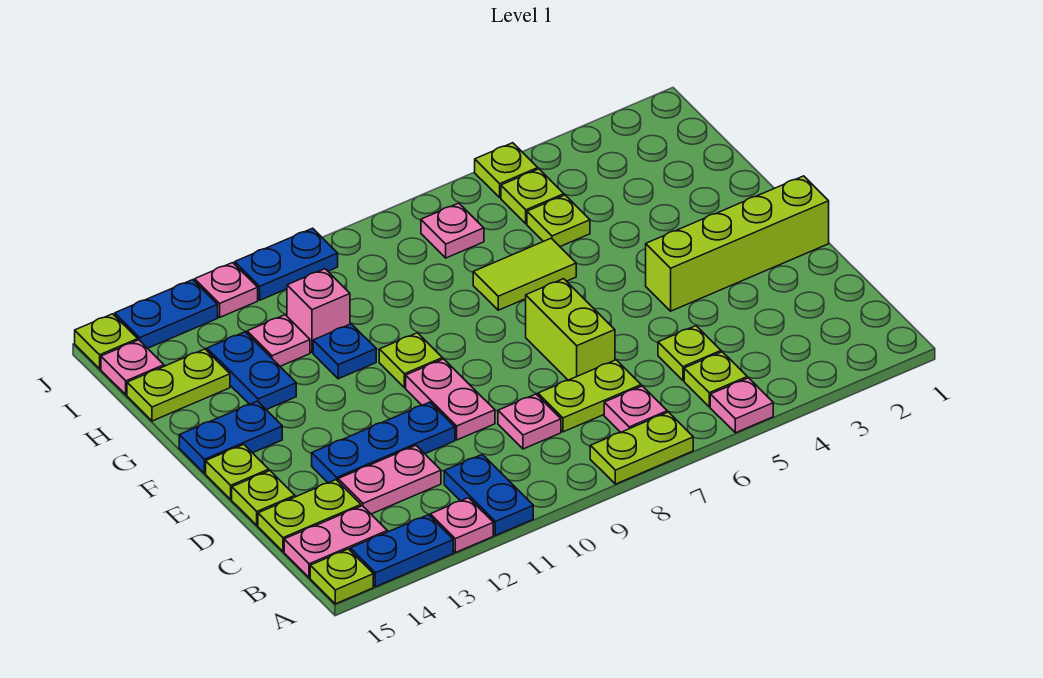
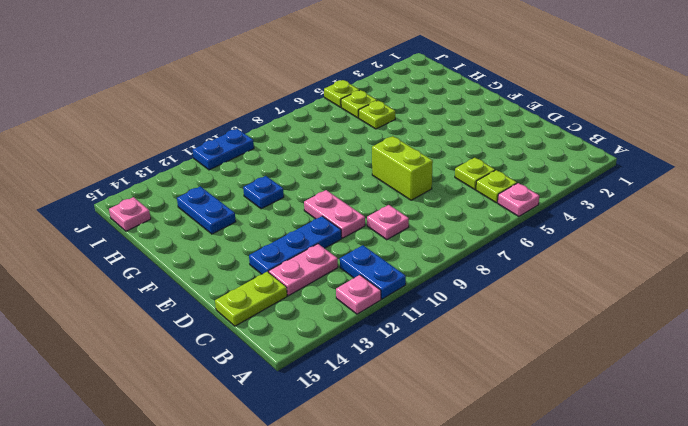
none -> lime plate A7:A8 level 1
none -> blue plate A13:A14 level 1
none -> lime plate A15 level 1
none -> pink plate B7 level 1

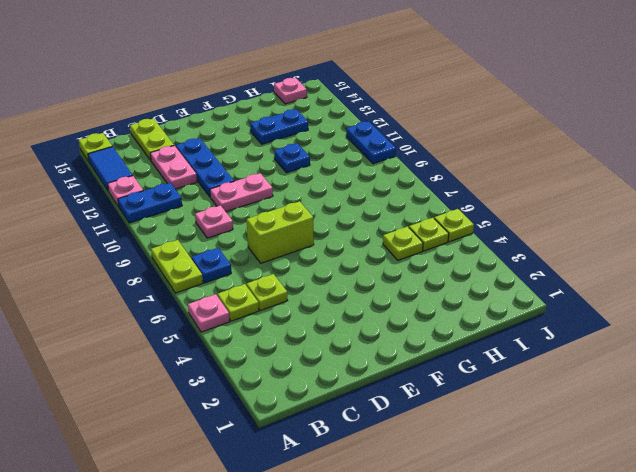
blue tile A13:A14 level 1 -> blue plate A13:A14 level 1
blue plate B7 level 1 -> pink plate B7 level 1
none -> pink plate B14:B15 level 1
none -> lime plate C7:C8 level 1
none -> lime plate D15 level 1
none -> lime brick E1:E4 level 1

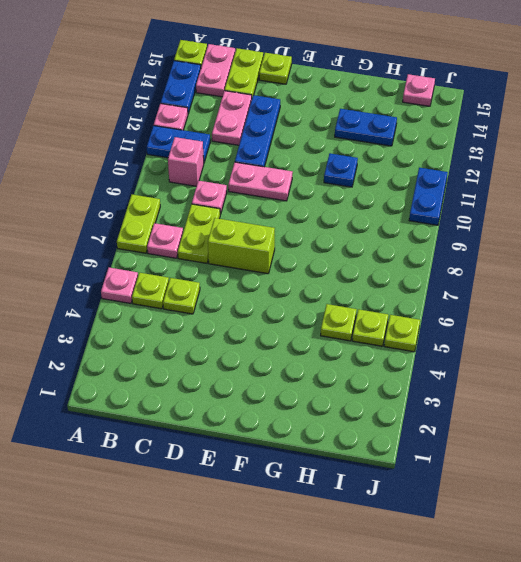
pink brick B10 level 1 -> pink brick H11 level 1
none -> lime brick E1:E4 level 1
none -> lime plate E15 level 1
none -> lime plate F10 level 1
none -> blue plate F14:F15 level 1

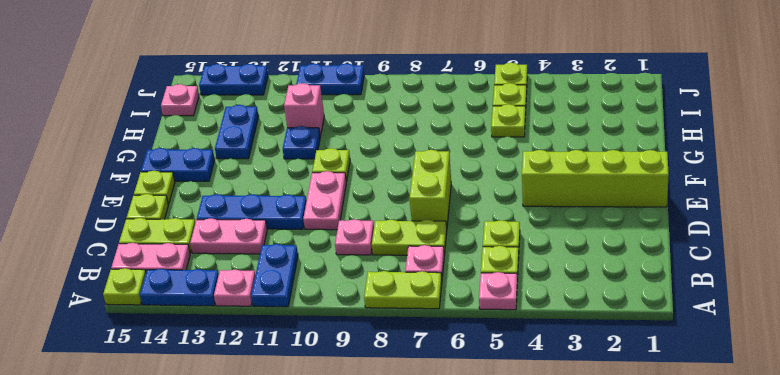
none -> lime tile G6:G7 level 1
none -> pink plate H12 level 1
none -> lime plate H14:H15 level 1
none -> pink plate I7 level 1

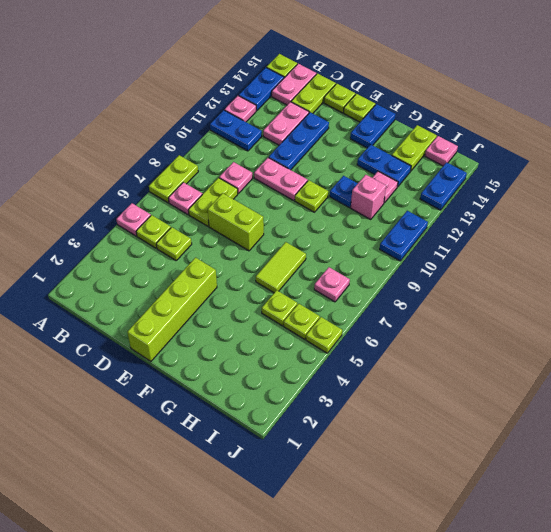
none -> pink plate J12 level 1
none -> lime plate J15 level 1

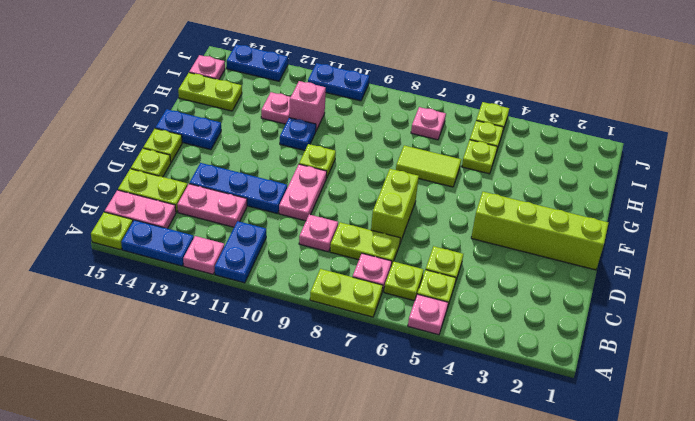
lime plate B6 level 1 -> lime plate J15 level 1
none -> blue plate G13:H13 level 1
none -> pink plate J12 level 1

